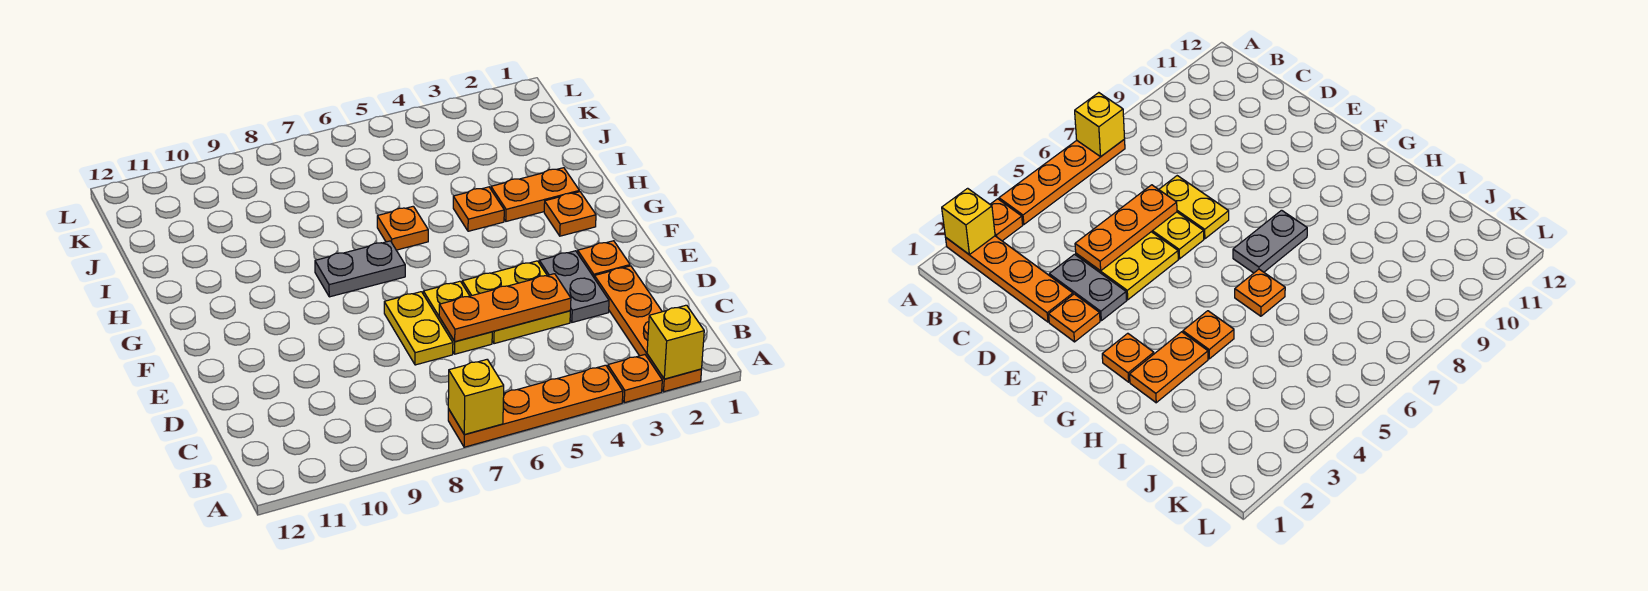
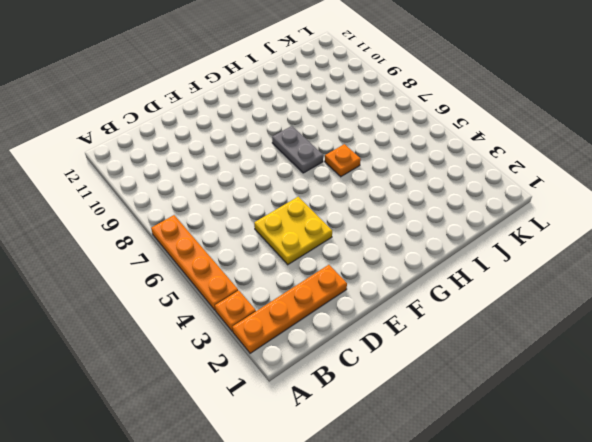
none -> grey plate D3:E3 level 1
none -> yellow plate D6:E6 level 1
none -> yellow plate D7:E7 level 1

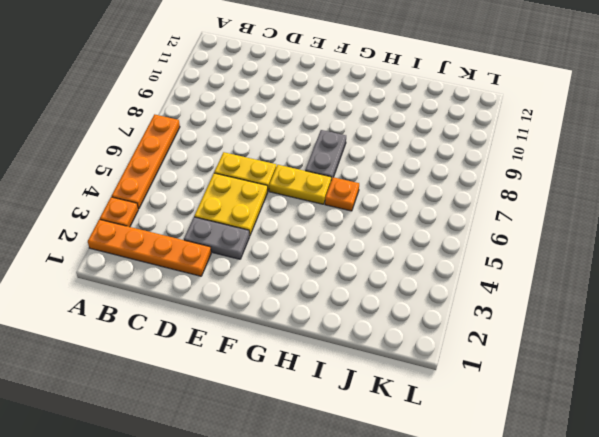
yellow plate F6:G6 level 1 -> yellow plate D7:E7 level 1
none -> orange plate E2 level 1
none -> orange plate G2 level 1
none -> orange plate H2:H3 level 1

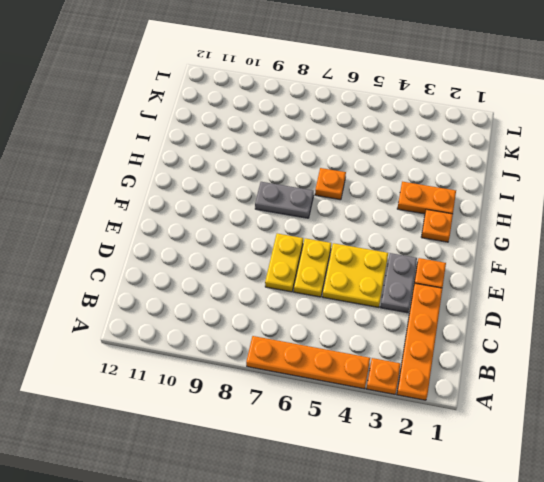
none -> orange plate H4 level 1
none -> yellow brick A2 level 2
none -> yellow brick A7 level 2

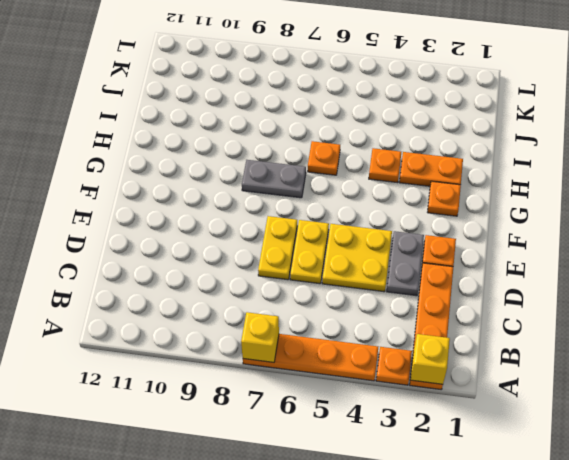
none -> orange plate D4:D6 level 2

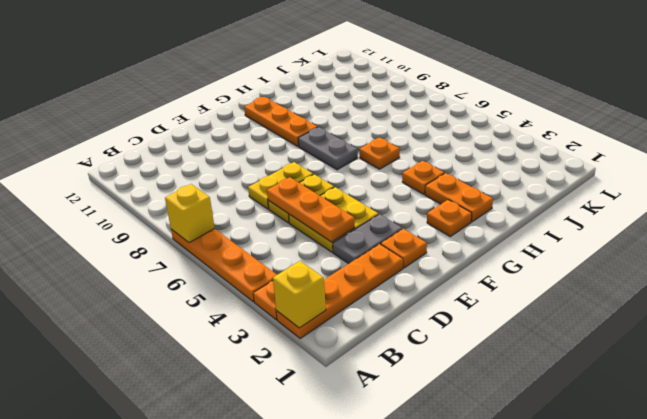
orange plate G9:G11 level 1 -> none

